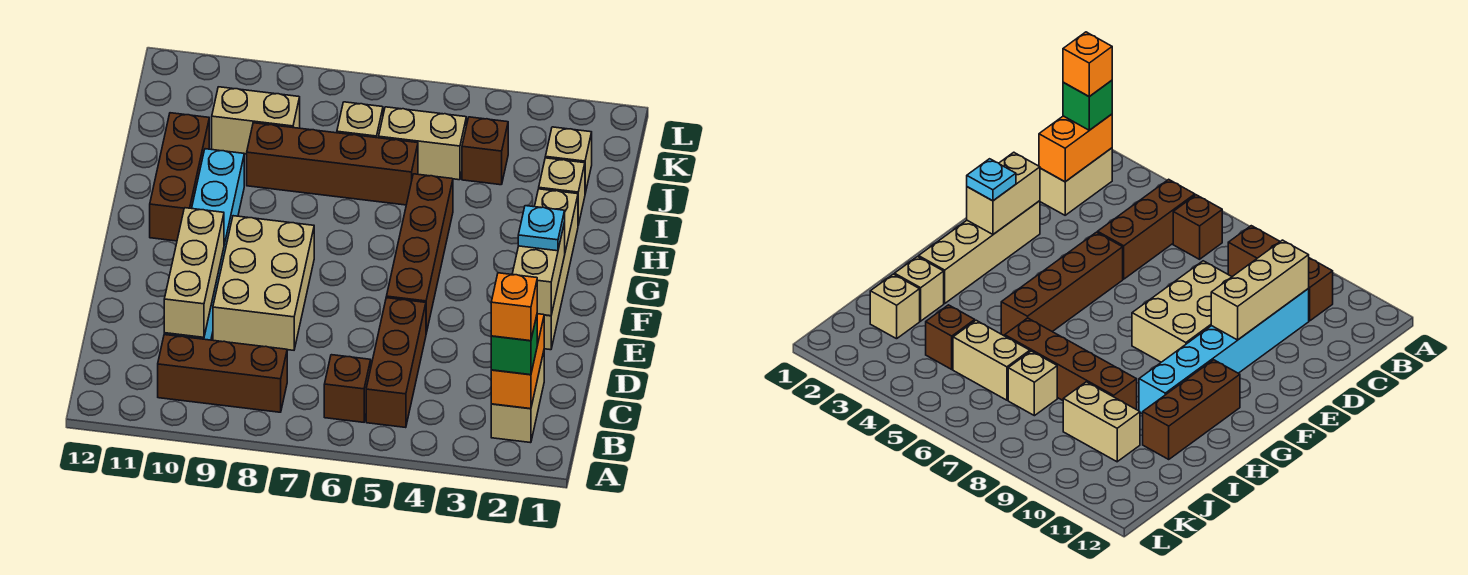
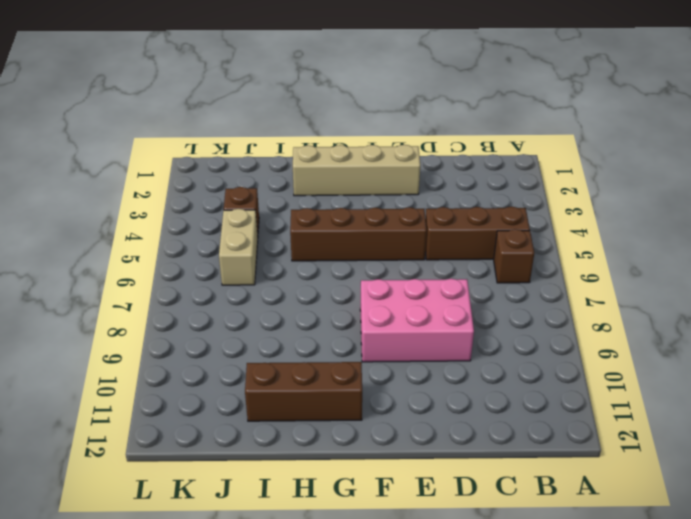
pink brick D8:F9 level 1 -> tan brick D8:F9 level 1
none -> tan brick B2:C2 level 1
none -> brown brick B8:B10 level 1
none -> cyan brick C10:H10 level 1

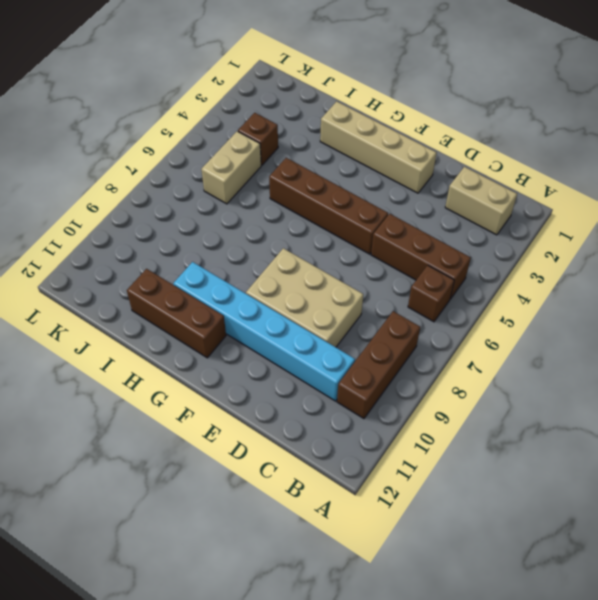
none -> tan brick I2 level 1
none -> brown brick I6:I9 level 1
none -> tan brick J2 level 1

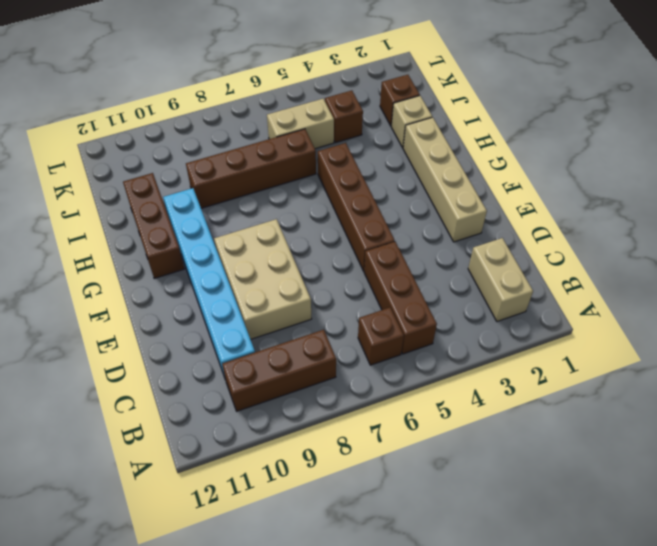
brown brick J2 level 1 -> tan brick J2 level 1
none -> tan brick J7 level 1
none -> tan brick J9:J10 level 1
none -> orange brick B2:C2 level 2

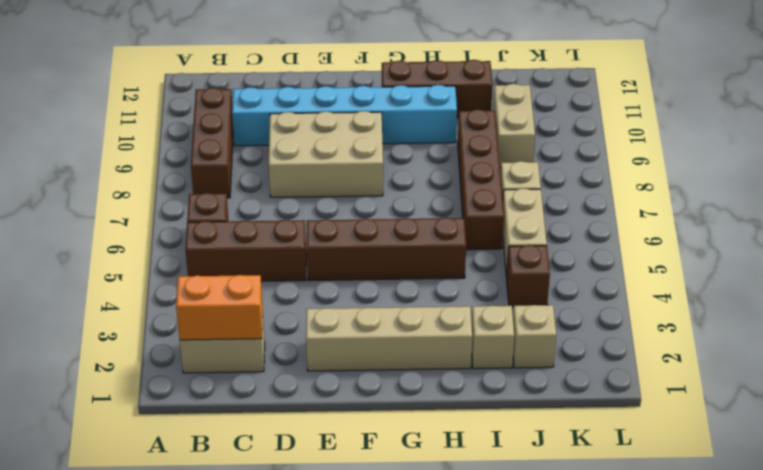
none -> tan brick C10:E10 level 2
none -> tan brick E2:F2 level 2
none -> green brick B2 level 3

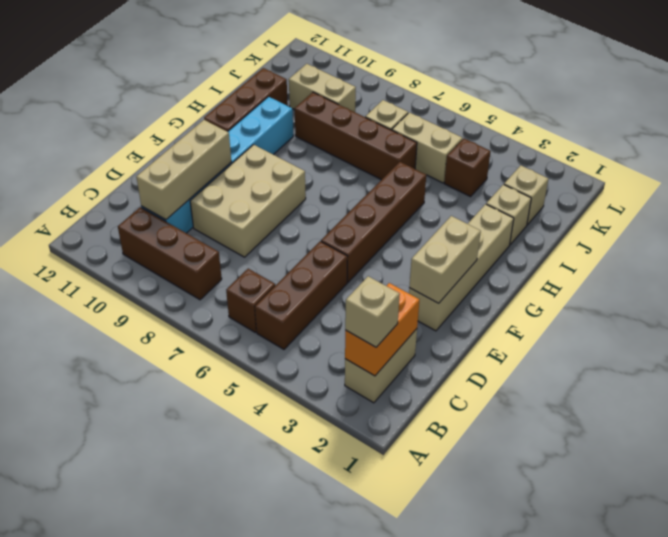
tan brick B2 level 3 -> green brick B2 level 3
none -> cyan plate F2 level 3
none -> orange brick B2 level 4

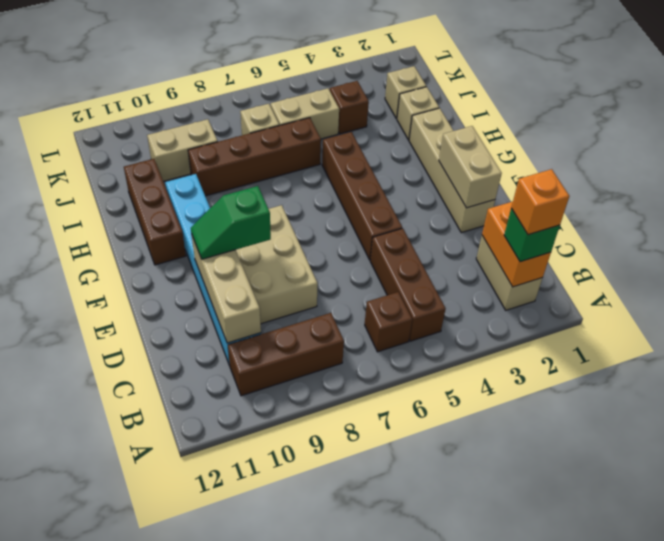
green slope E9:E10 level 3 top 9 -> none
none -> cyan plate F2 level 3

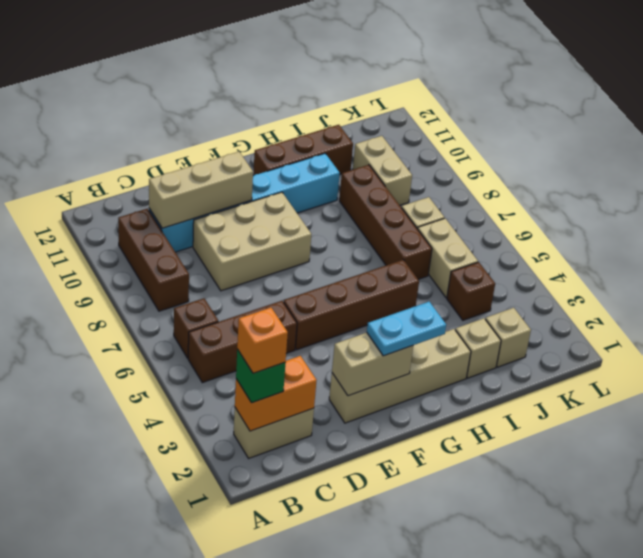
cyan plate F2:G2 level 3 -> cyan plate F2 level 3

